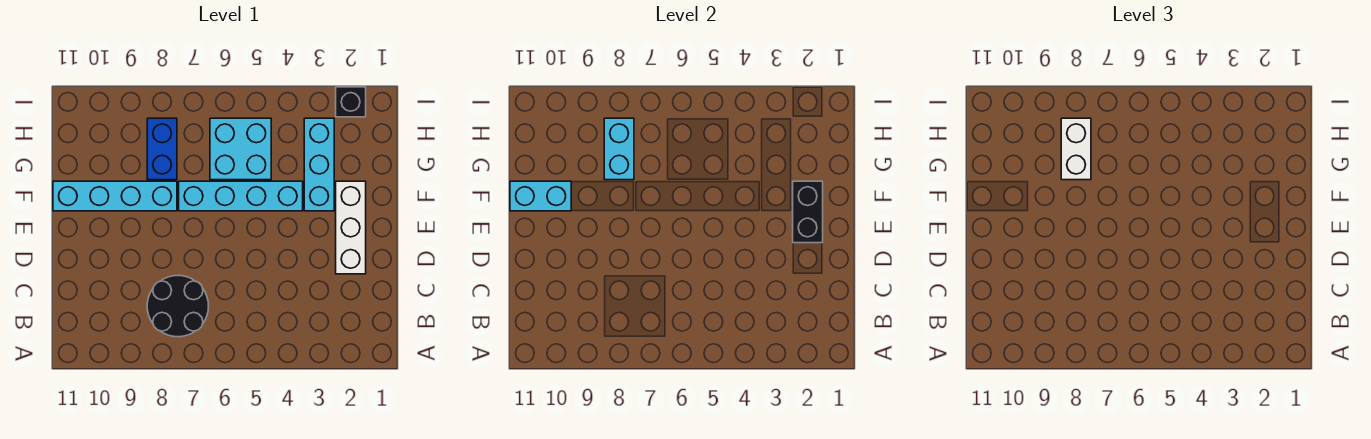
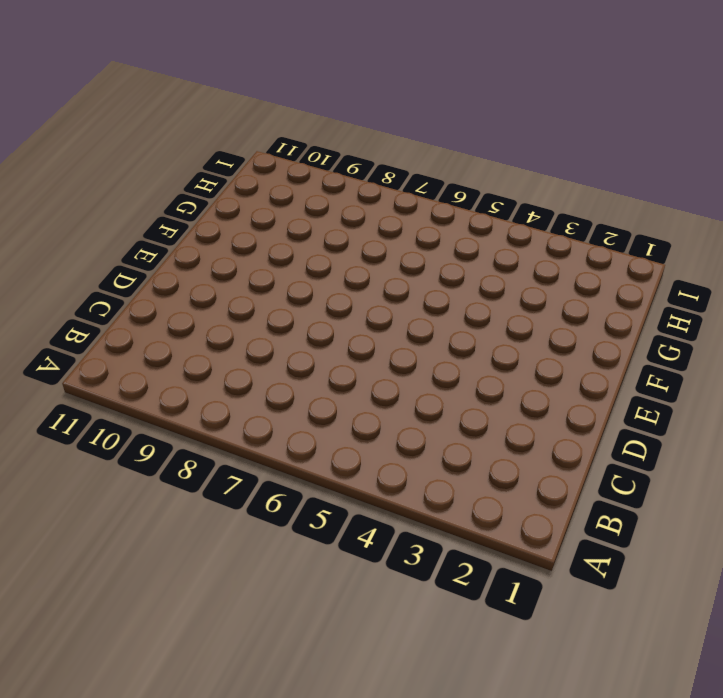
none -> black round brick B7:C8 level 1
none -> white brick D2:F2 level 1
none -> cyan brick F3:H3 level 1

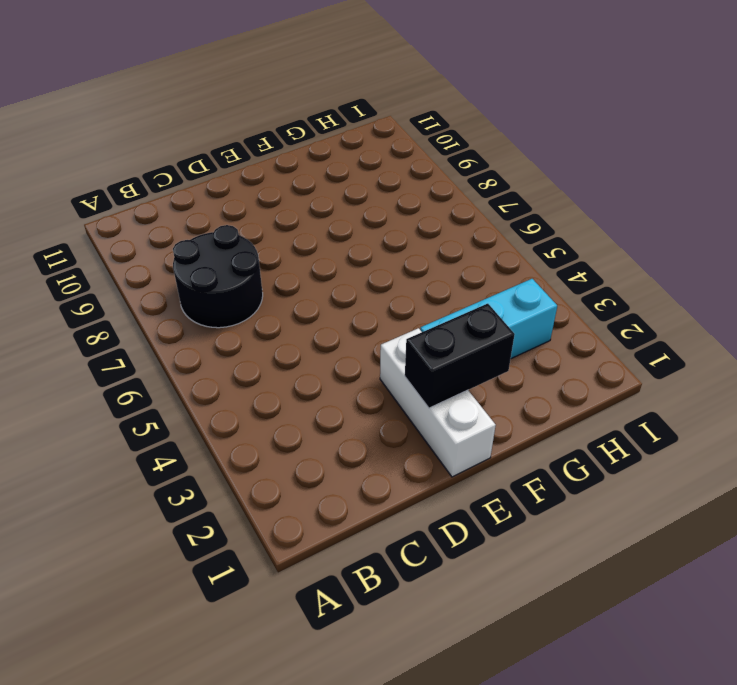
white brick E1:E3 level 1 -> white brick D2:F2 level 1
none -> cyan brick F4:F7 level 1
none -> cyan brick F8:F11 level 1
none -> cyan brick G5:H6 level 1

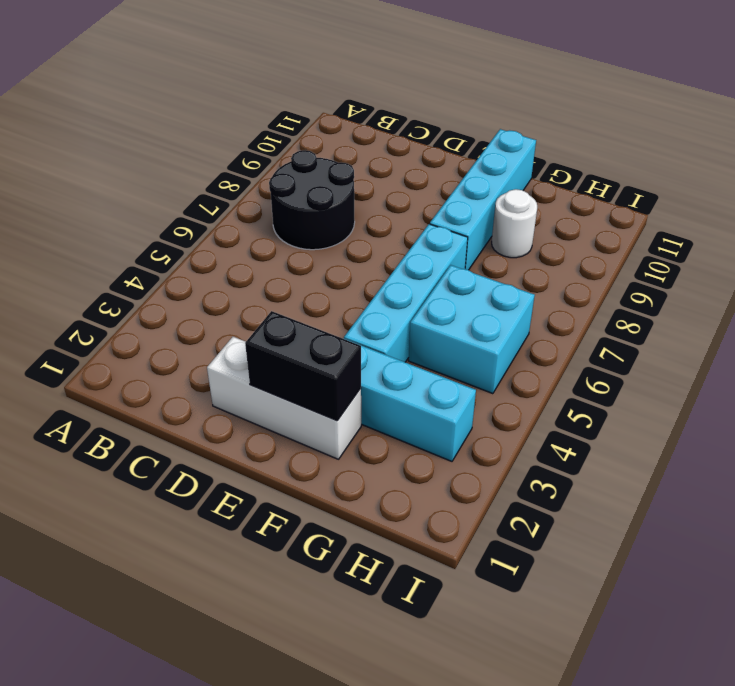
white round brick G9 level 1 -> none
none -> blue brick G8:H8 level 1
none -> black brick I2 level 1
none -> cyan brick F10:F11 level 2

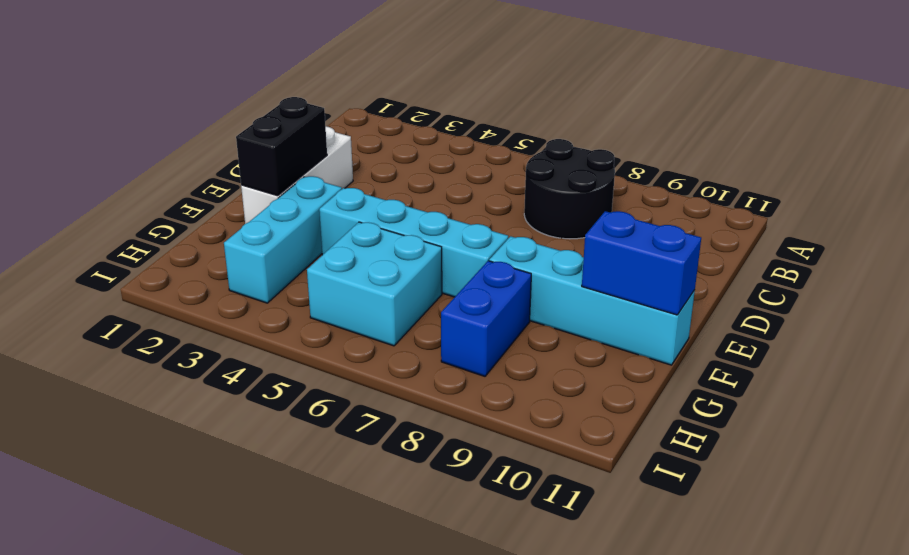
blue brick F10:F11 level 2 -> cyan brick F10:F11 level 2
none -> black brick I2 level 1
none -> cyan brick G8:H8 level 2
none -> white brick G8:H8 level 3

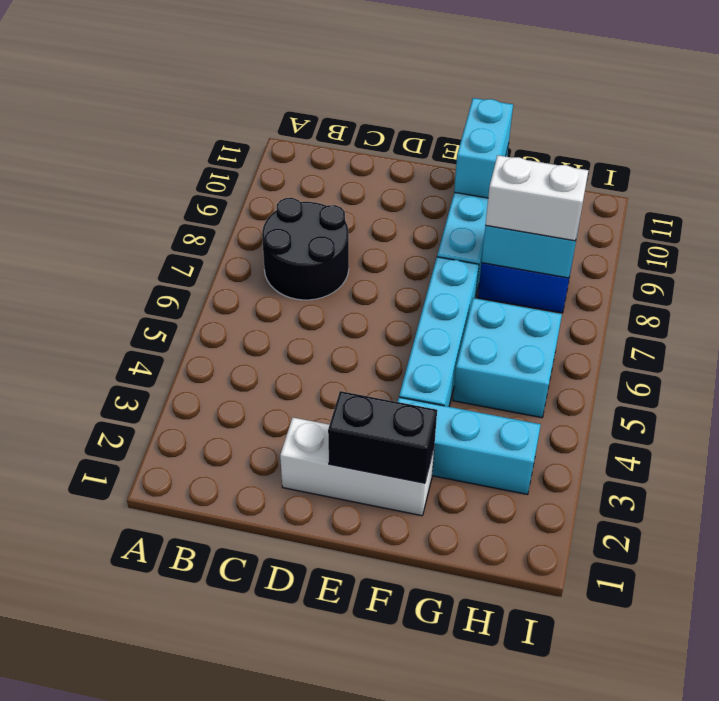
none -> black brick I2 level 1

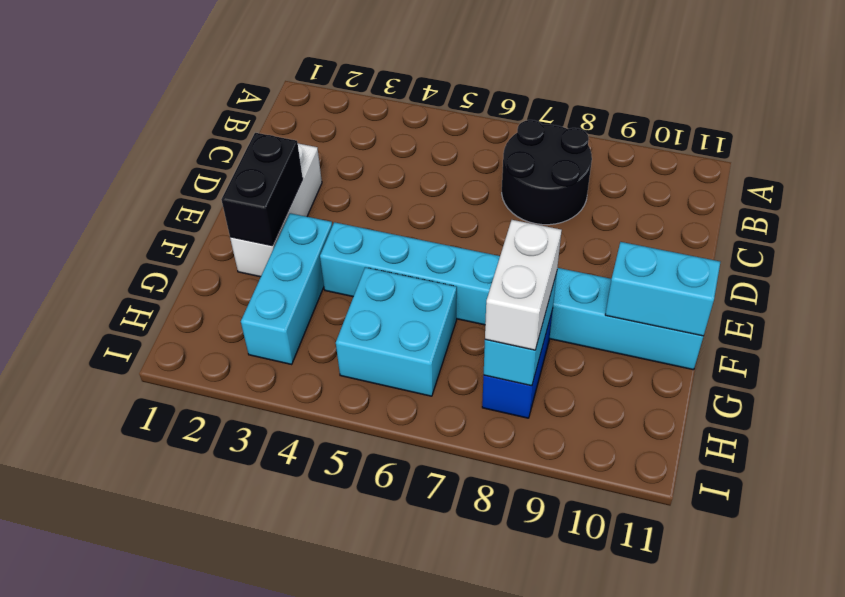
none -> black brick I2 level 1

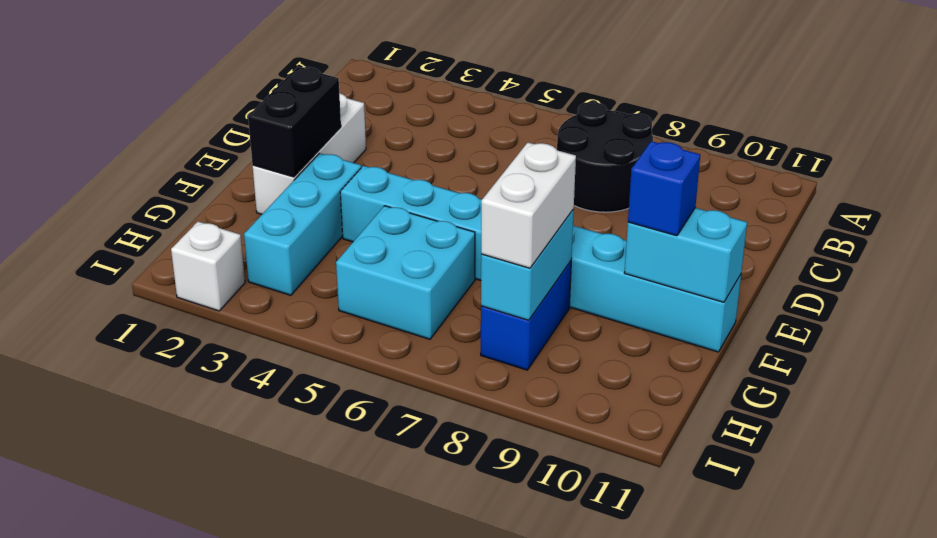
blue brick F10 level 3 -> none
white brick I2 level 1 -> black brick I2 level 1

